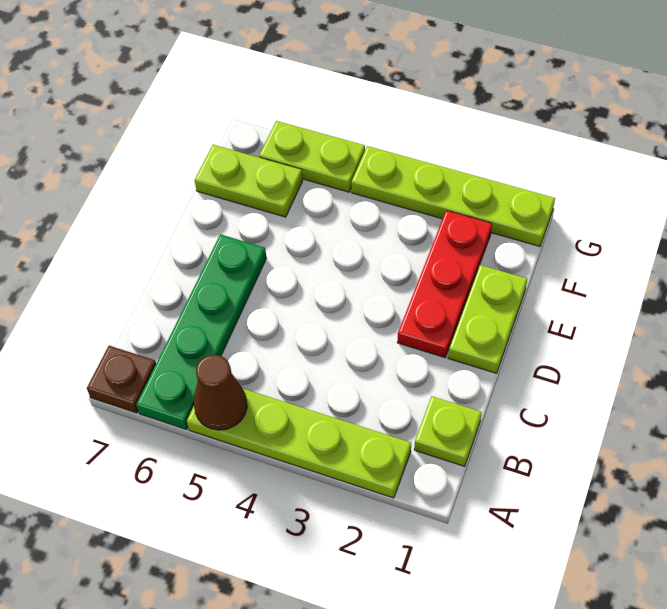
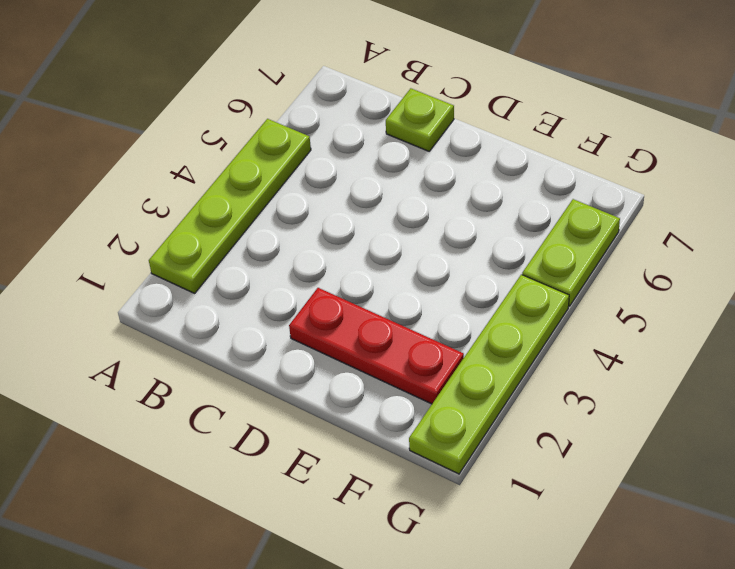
lime plate C7 level 1 -> lime plate B1 level 1
none -> green plate A6:D6 level 1
none -> brown plate A7 level 1

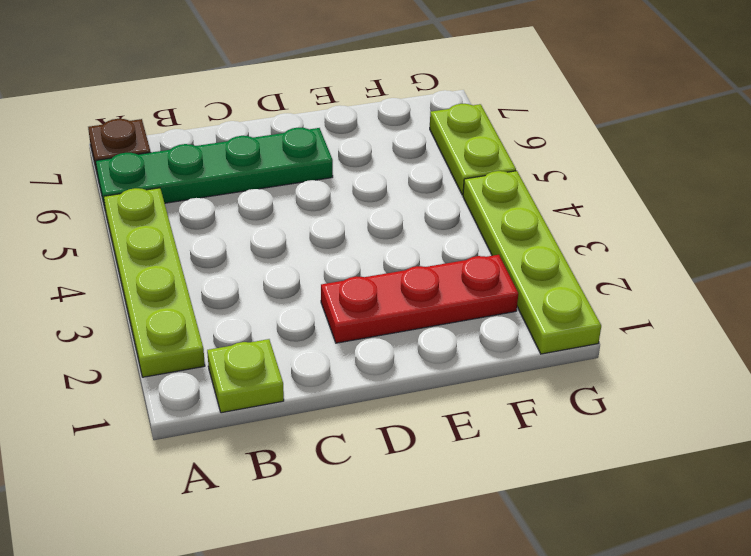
none -> lime plate D1:E1 level 1
none -> lime plate F6:F7 level 1

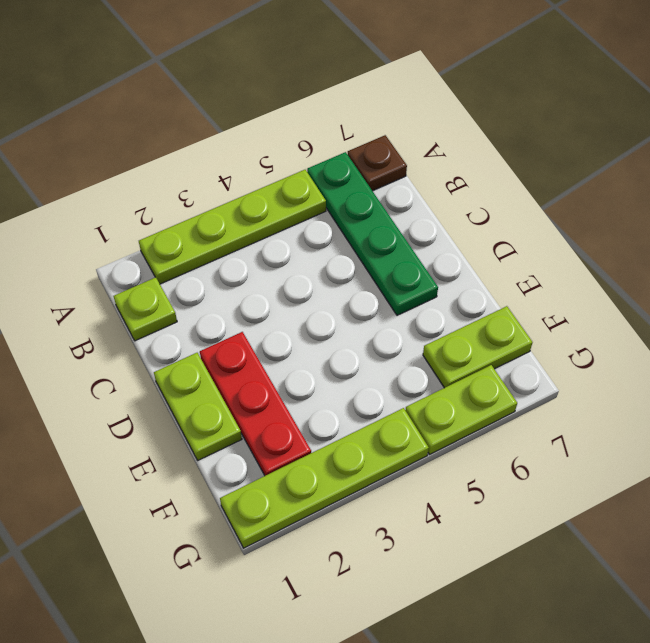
none -> brown cone A5 level 2

